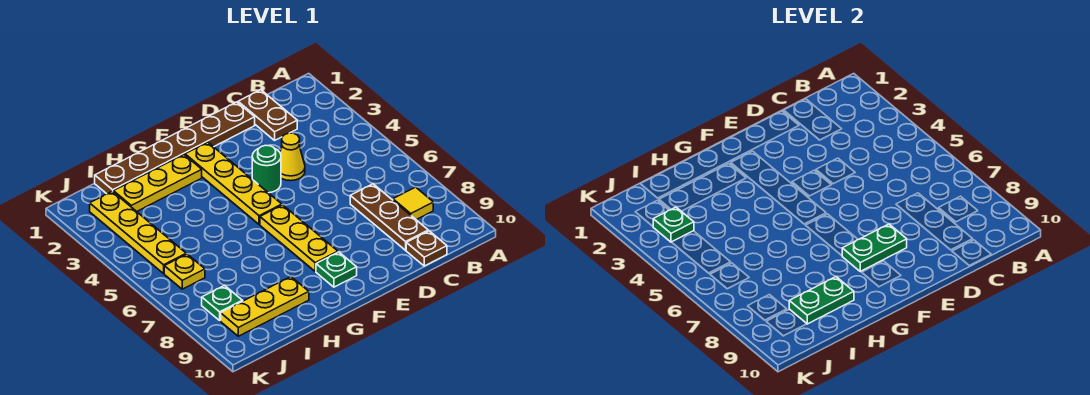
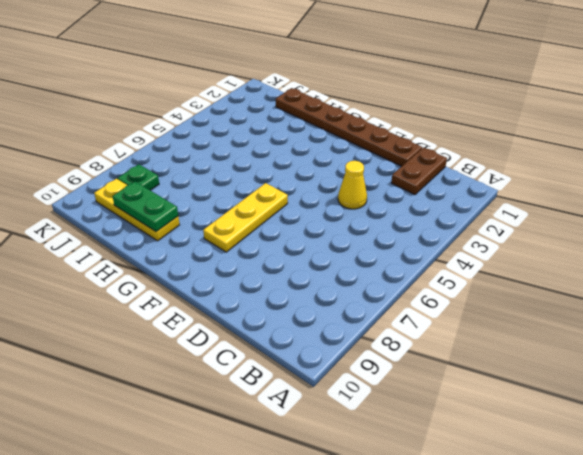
none -> yellow tile B8 level 1
none -> brown plate C7:C9 level 1
none -> brown plate C10 level 1

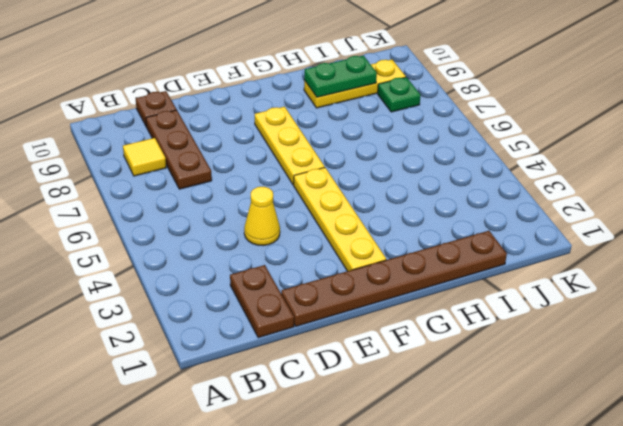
none -> green round brick E4 level 1
none -> green plate F9 level 1
none -> yellow plate G2:I2 level 1

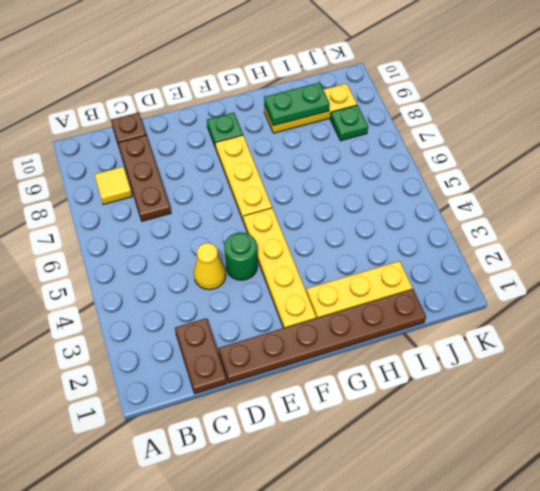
none -> yellow plate J2:J5 level 1
none -> yellow plate J6 level 1
none -> green plate E8:F8 level 2

